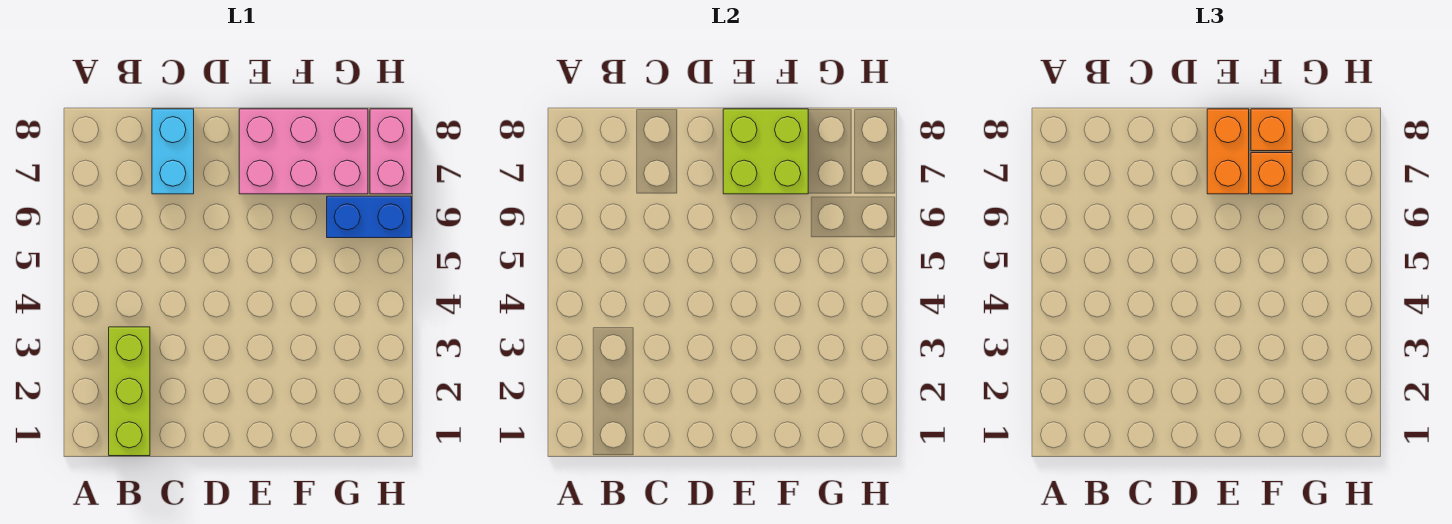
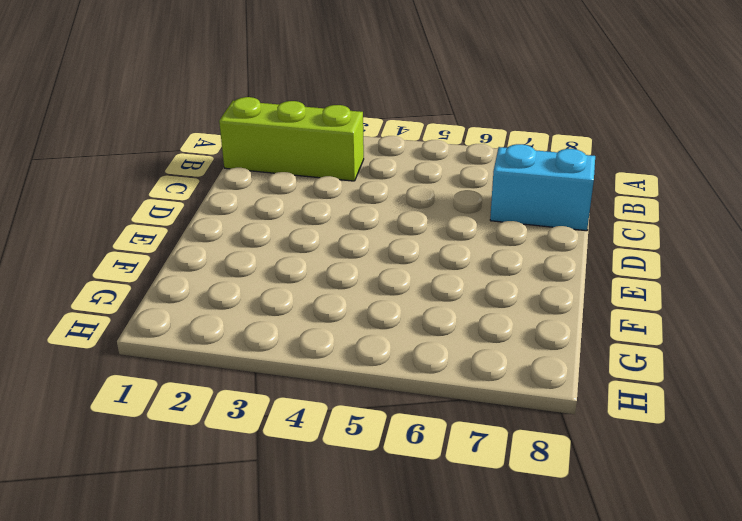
none -> pink brick E7:G8 level 1
none -> blue brick G6:H6 level 1

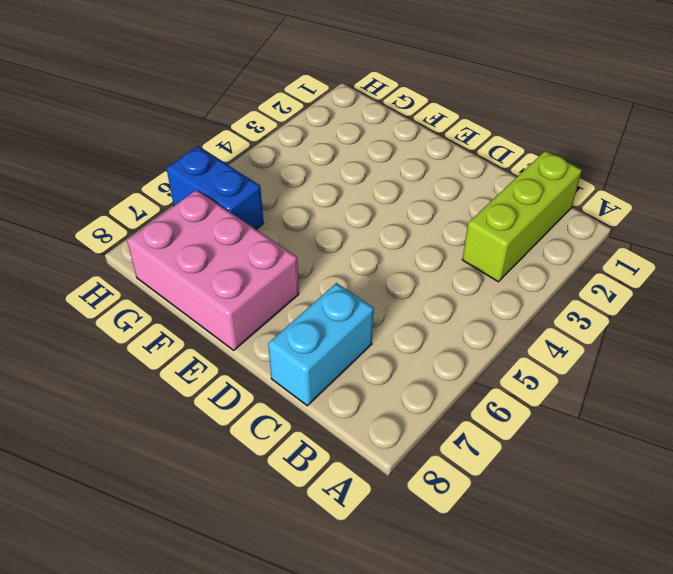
none -> pink brick H7:H8 level 1
none -> lime brick E7:F8 level 2

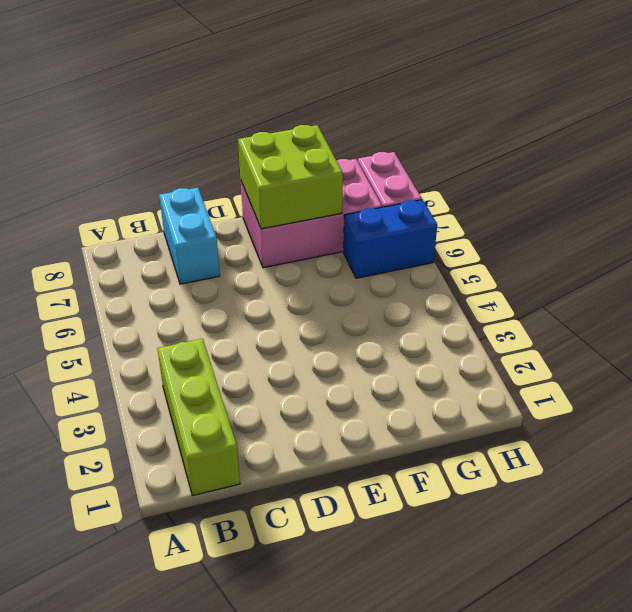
none -> orange brick E7:E8 level 3
none -> orange brick F7 level 3

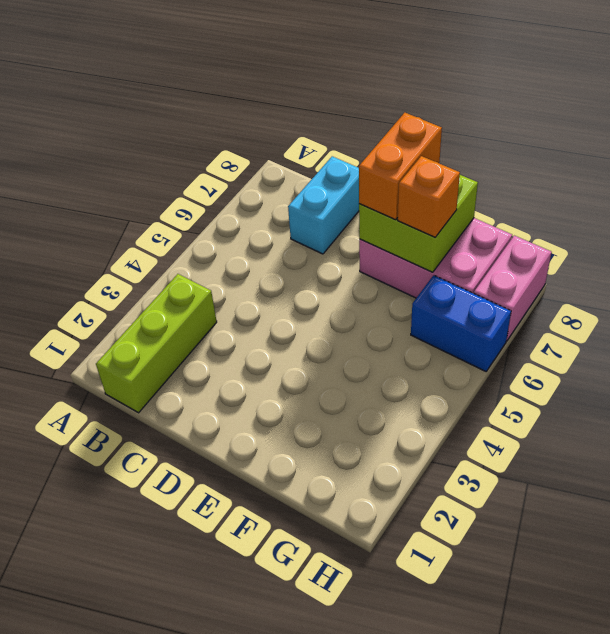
none -> orange brick F8 level 3

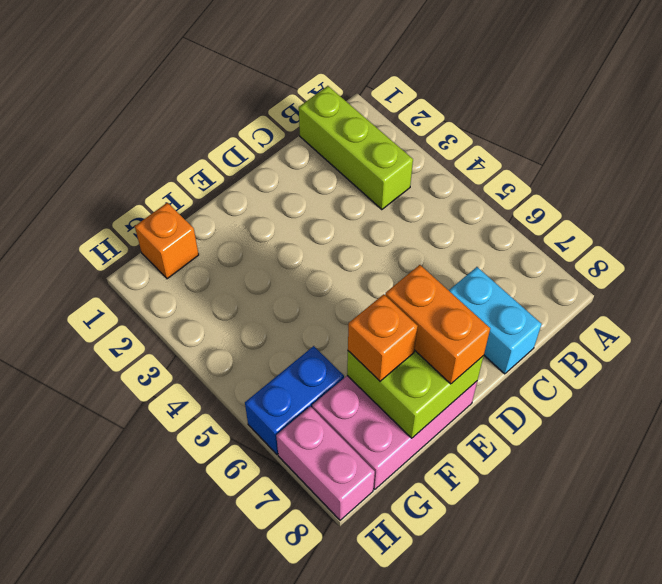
orange brick G1 level 1 -> orange brick F8 level 3

